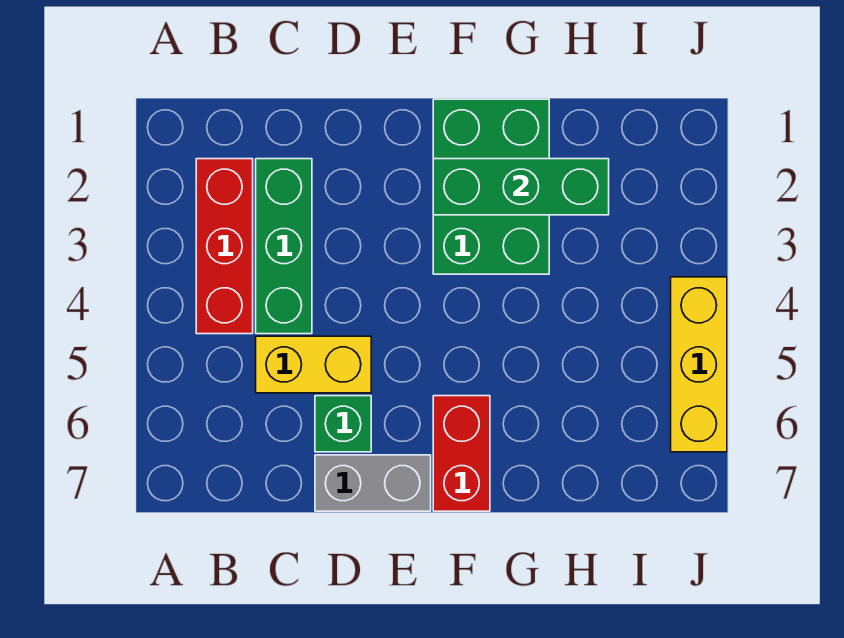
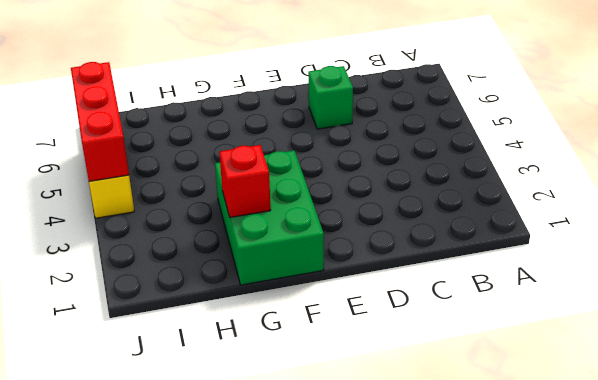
red brick G2 level 2 -> green brick F2:H2 level 2
red brick J4:J6 level 2 -> red brick B2:B4 level 1
none -> green brick C2:C4 level 1
none -> yellow brick C5:D5 level 1

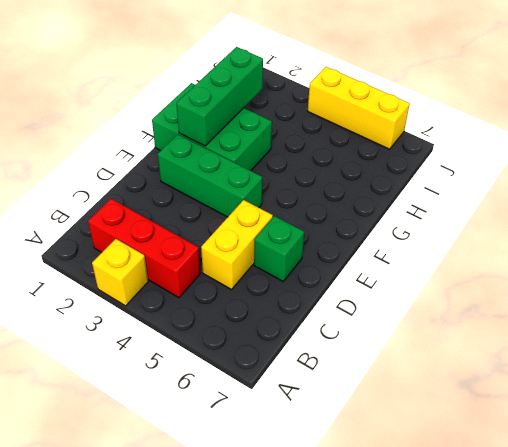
yellow brick A3 level 1 -> none
green brick E2:E4 level 1 -> green brick C2:C4 level 1
none -> grey brick D7:E7 level 1
none -> red brick F6:F7 level 1

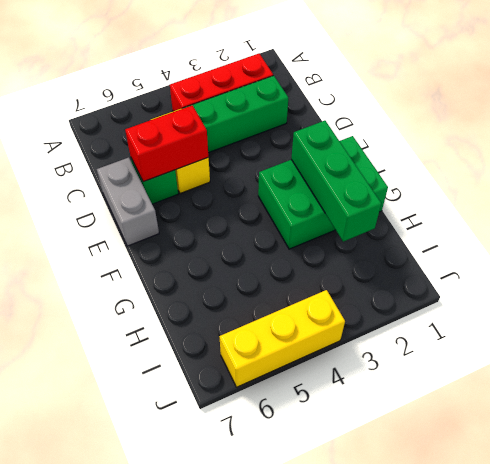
red brick D5:D6 level 2 -> red brick F6:F7 level 1

